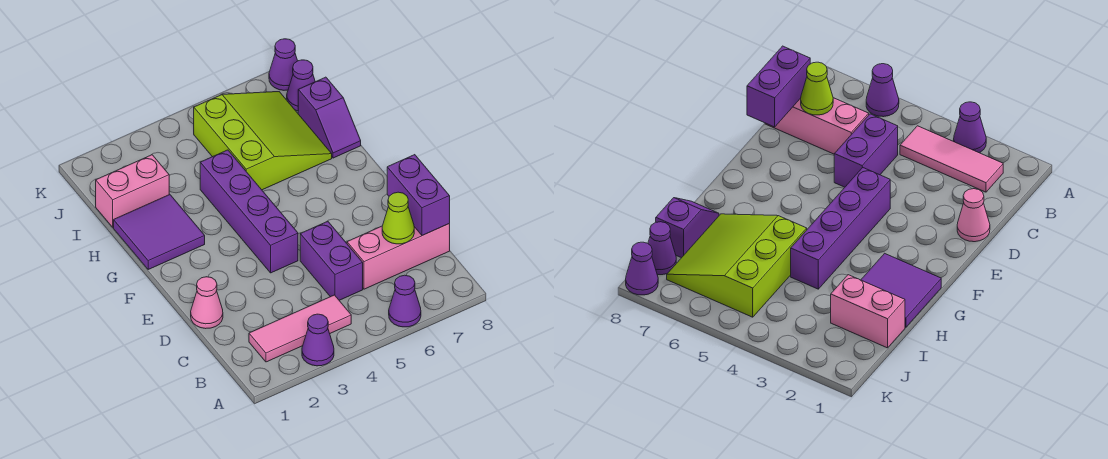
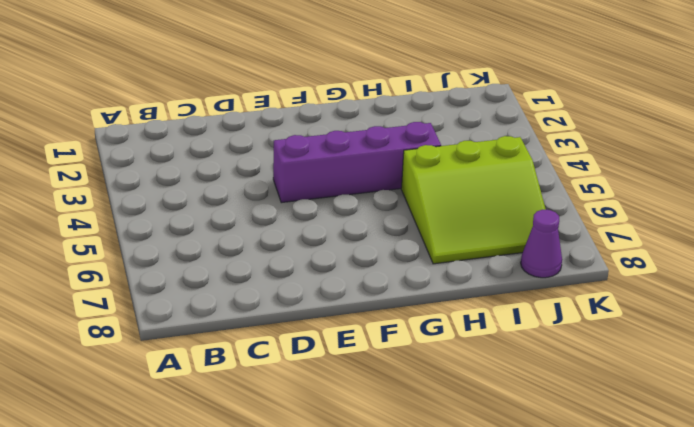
none -> purple cone A3 level 1
none -> purple cone A6 level 1
none -> pink tile B2:B4 level 1

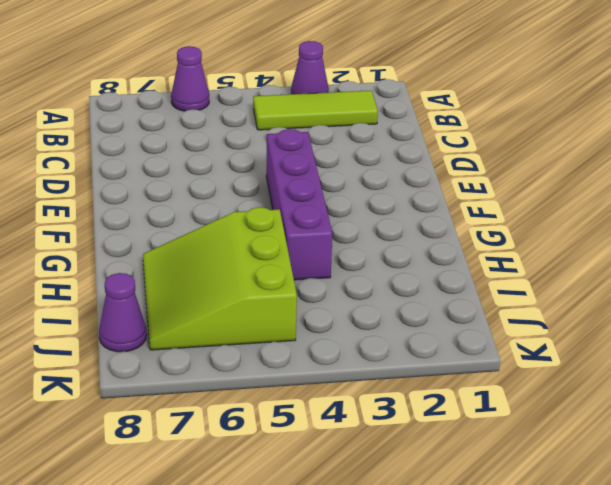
lime tile B2:B4 level 1 -> pink tile B2:B4 level 1
none -> purple brick C5:D5 level 1
none -> pink brick C6:C8 level 1
none -> pink cone D1 level 1

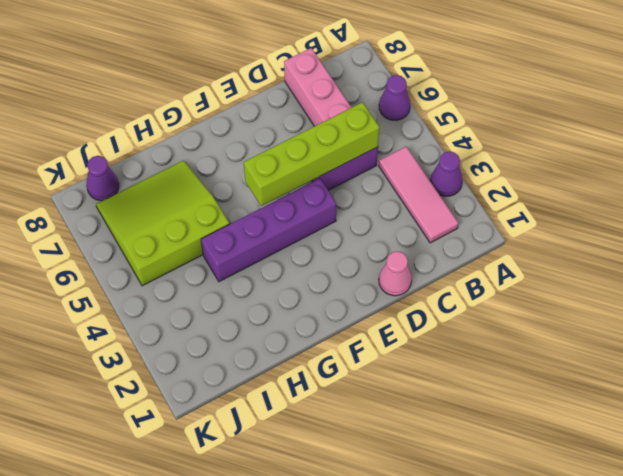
lime brick C5:F5 level 2 -> none
none -> purple tile G1:H2 level 1
none -> purple slope H8:I8 level 1 top I
none -> pink brick I1:I2 level 1

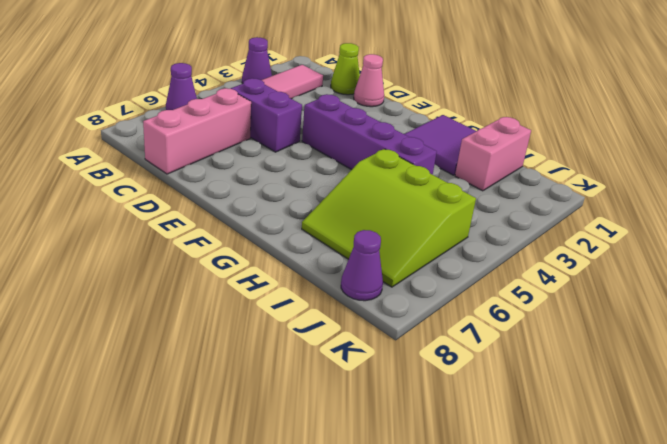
lime cone C1 level 1 -> lime cone C7 level 2
none -> purple slope H8:I8 level 1 top I
none -> purple cone K8 level 1
none -> purple brick C8:D8 level 2

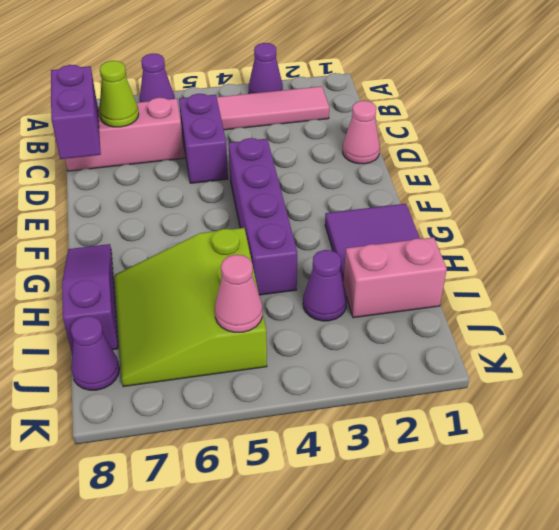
purple slope G8:I8 level 1 top I -> purple slope H8:I8 level 1 top I
purple cone I3 level 1 -> purple cone K8 level 1
pink cone J5 level 2 -> none

